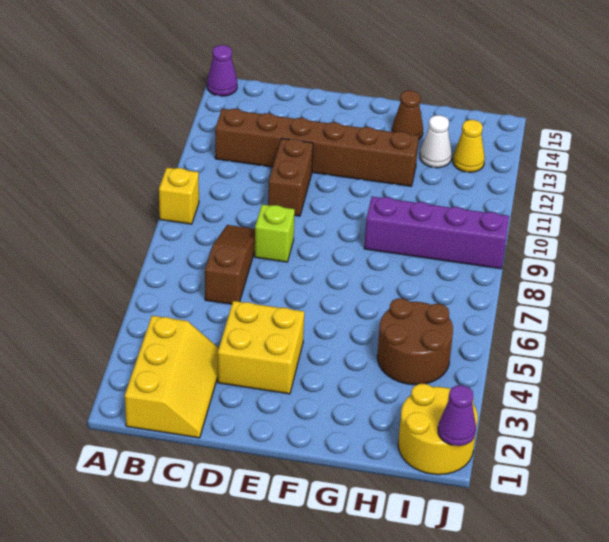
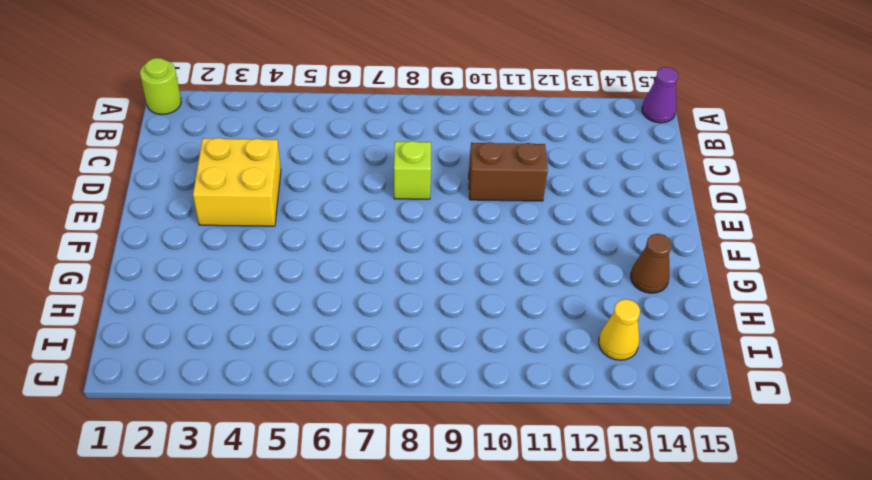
lime round brick A1 level 1 -> none
none -> yellow brick A9 level 1
none -> yellow slope B1:C3 level 1 top B
none -> brown brick B12:G12 level 1

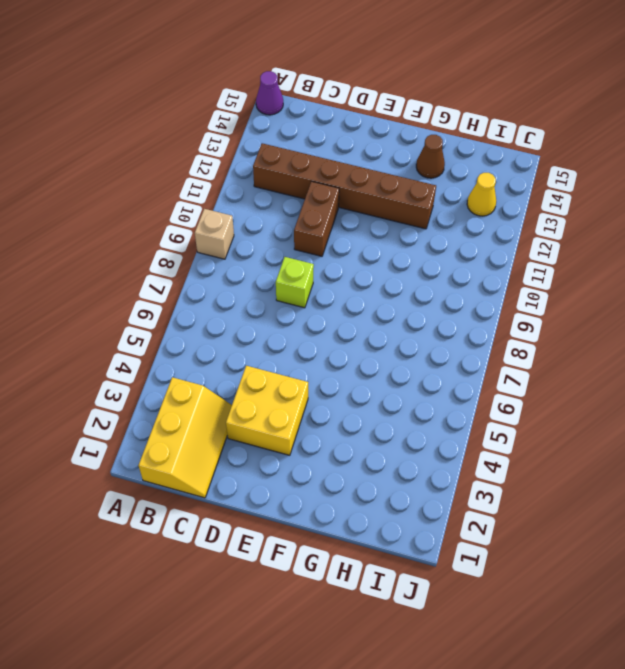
tan brick A9 level 1 -> yellow brick A9 level 1
none -> brown slope C6:C8 level 1 top 6
none -> purple brick G9:J9 level 1
none -> brown round brick H4:I5 level 1

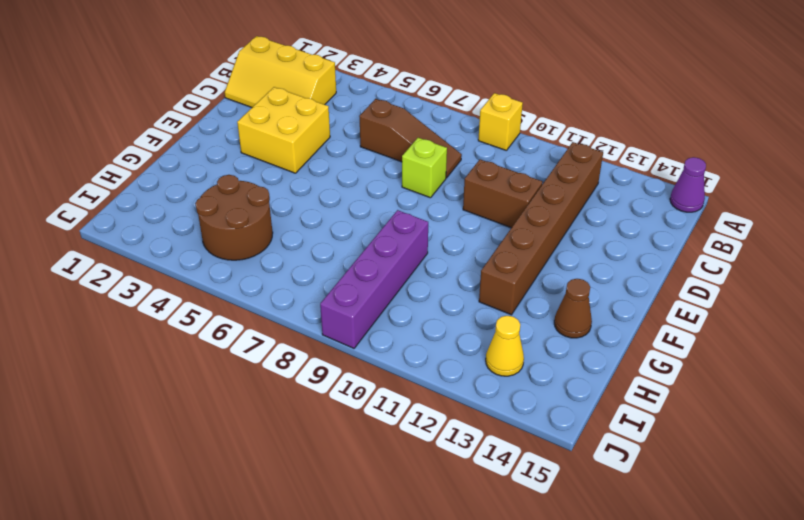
none -> white cone H13 level 1
none -> yellow round brick I1:J2 level 1
none -> purple cone J1 level 2

